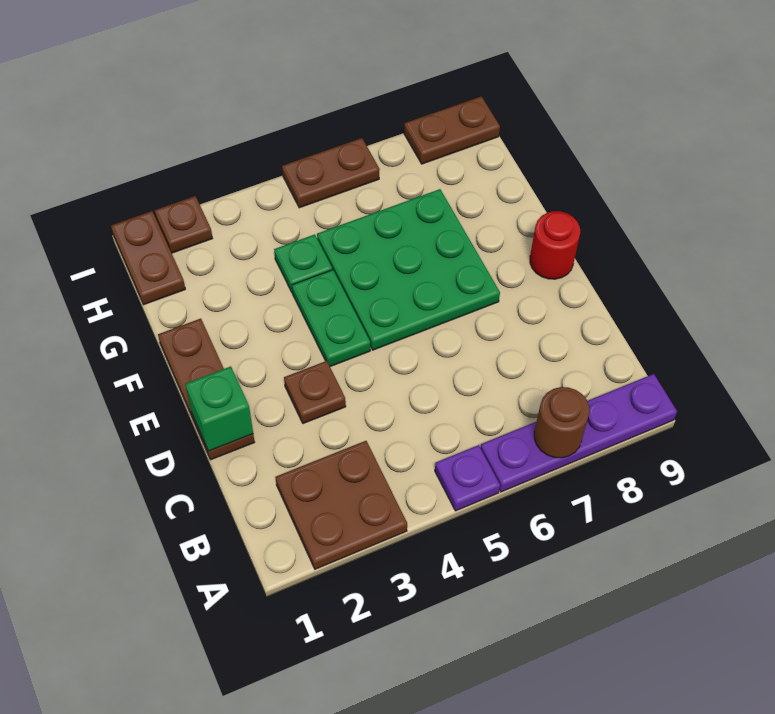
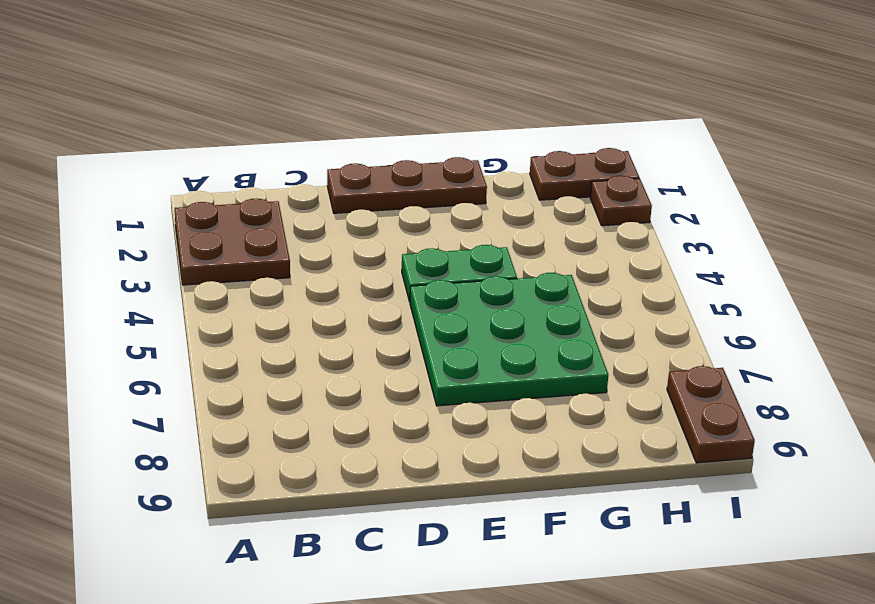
none -> purple plate A5 level 1
none -> purple plate A6:A9 level 1
none -> brown plate D3 level 1

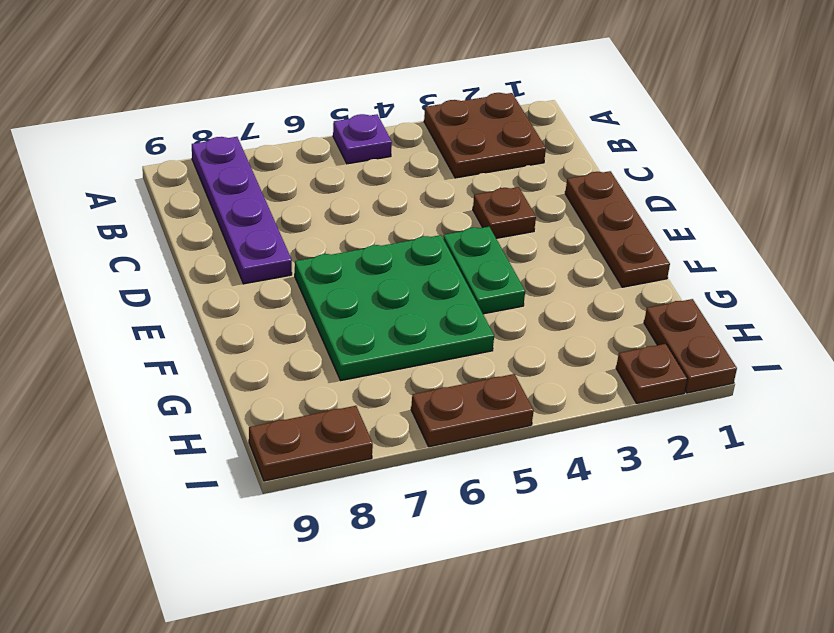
purple plate A8:D8 level 1 -> purple plate A6:A9 level 1
none -> red round brick E9 level 1
none -> green plate G4 level 1
none -> brown round brick A7 level 2

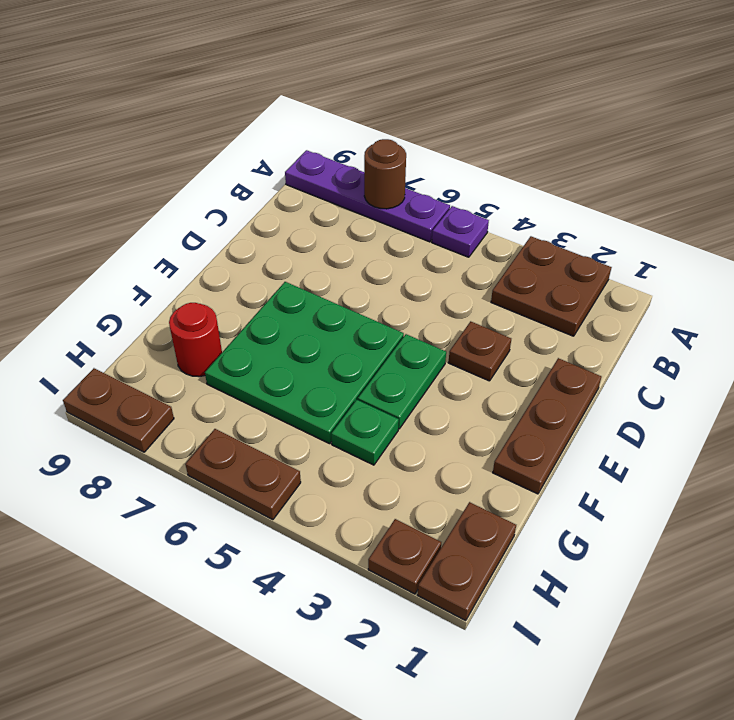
red round brick G8 level 1 -> red round brick E9 level 1
none -> green brick D1 level 2

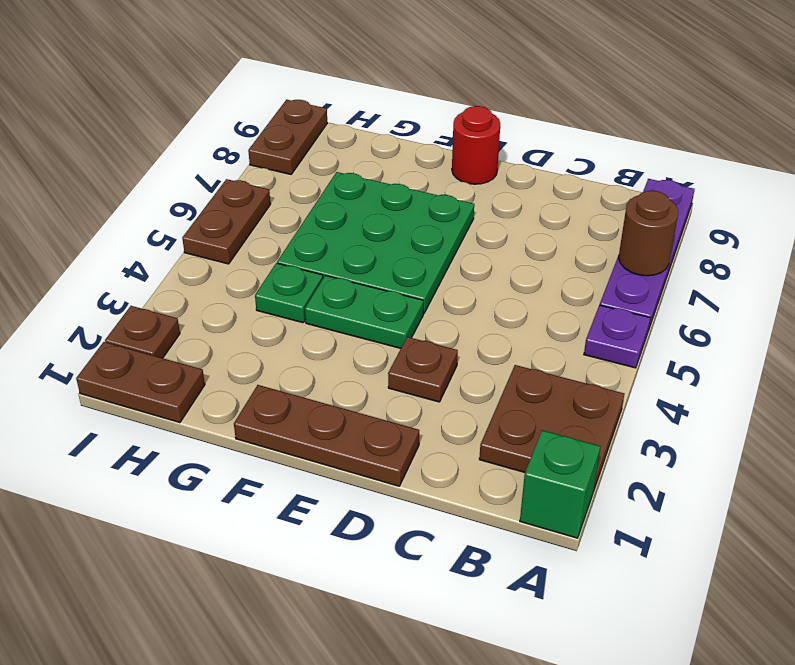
green brick A1 level 1 -> green brick D1 level 2

